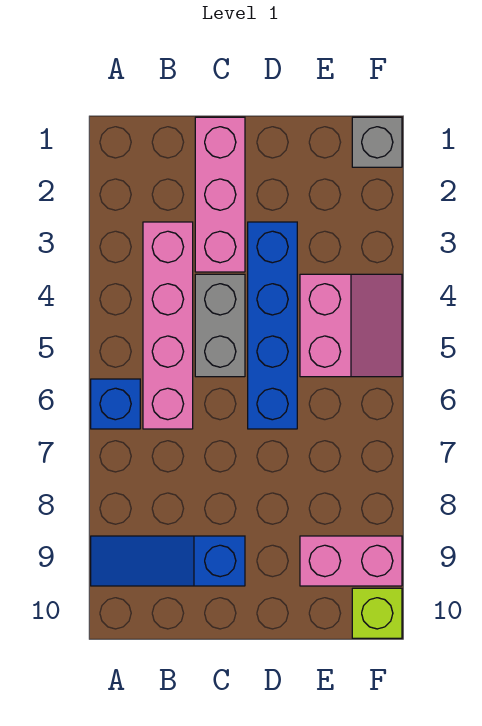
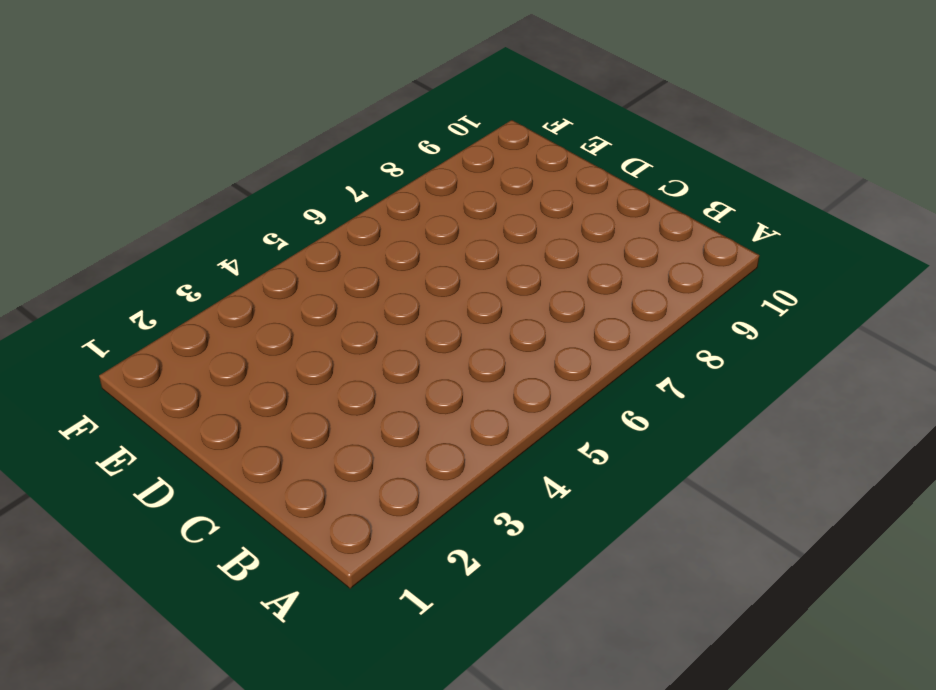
none -> blue brick A6 level 1
none -> blue slope A9:C9 level 1 top C

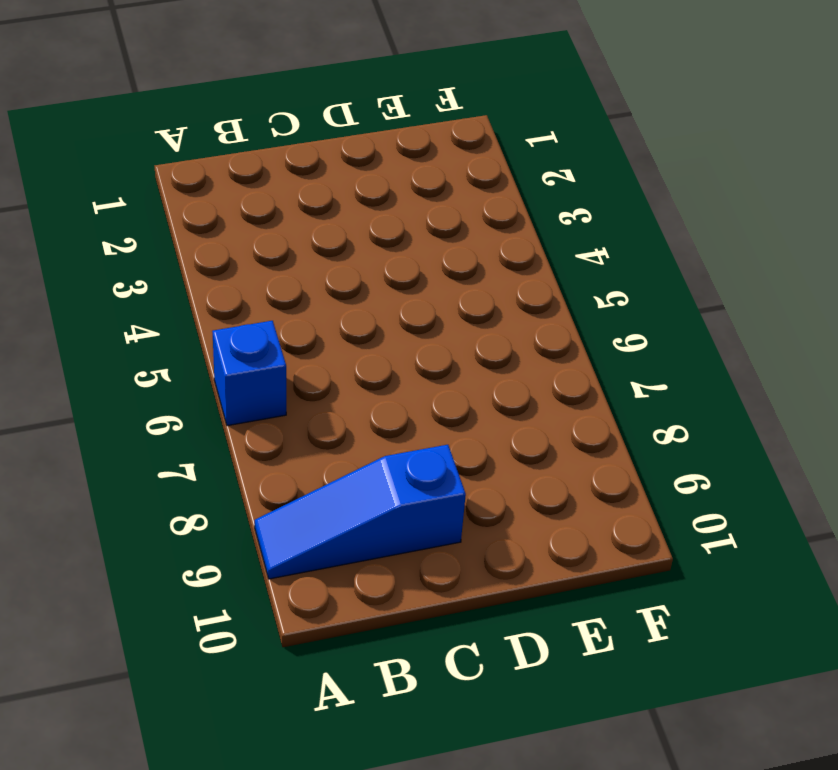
none -> pink brick B3:B6 level 1
none -> pink brick C1:C3 level 1

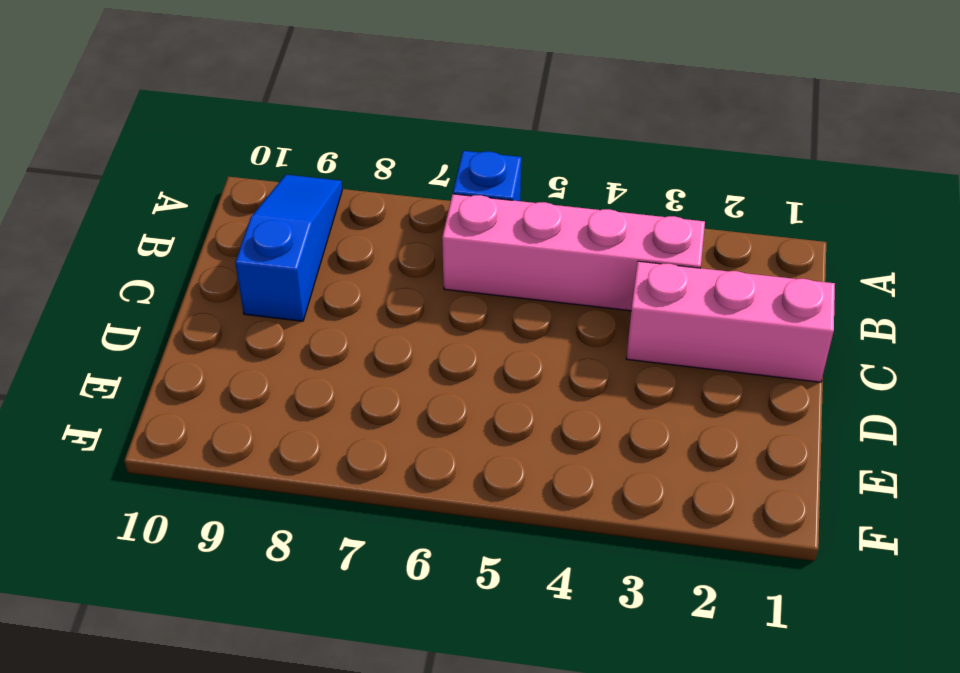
none -> grey brick C4:C5 level 1
none -> blue brick D3:D6 level 1

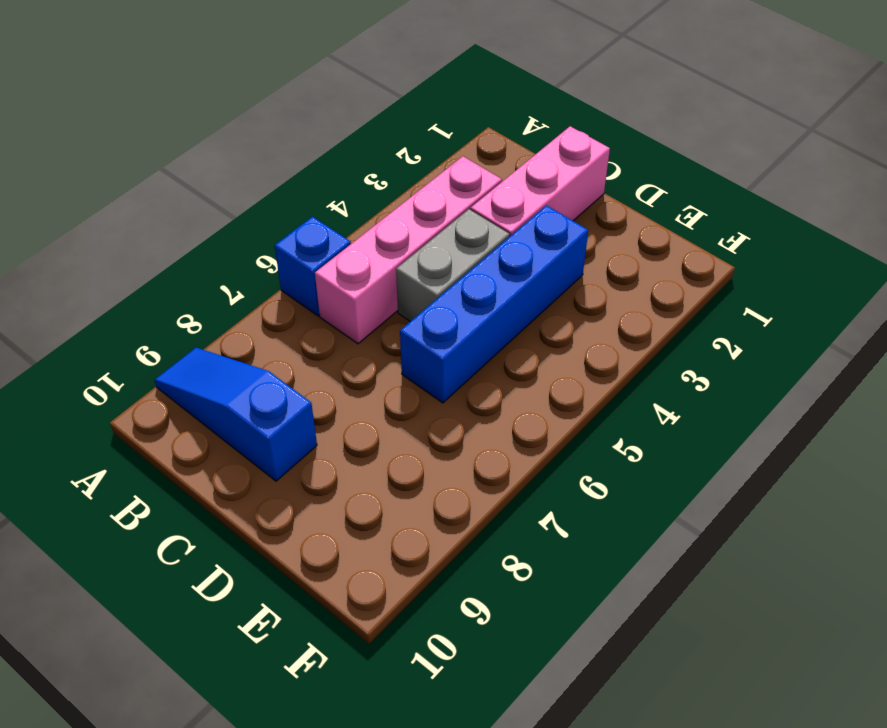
none -> pink slope E4:F5 level 1 top E
none -> pink brick E9:F9 level 1

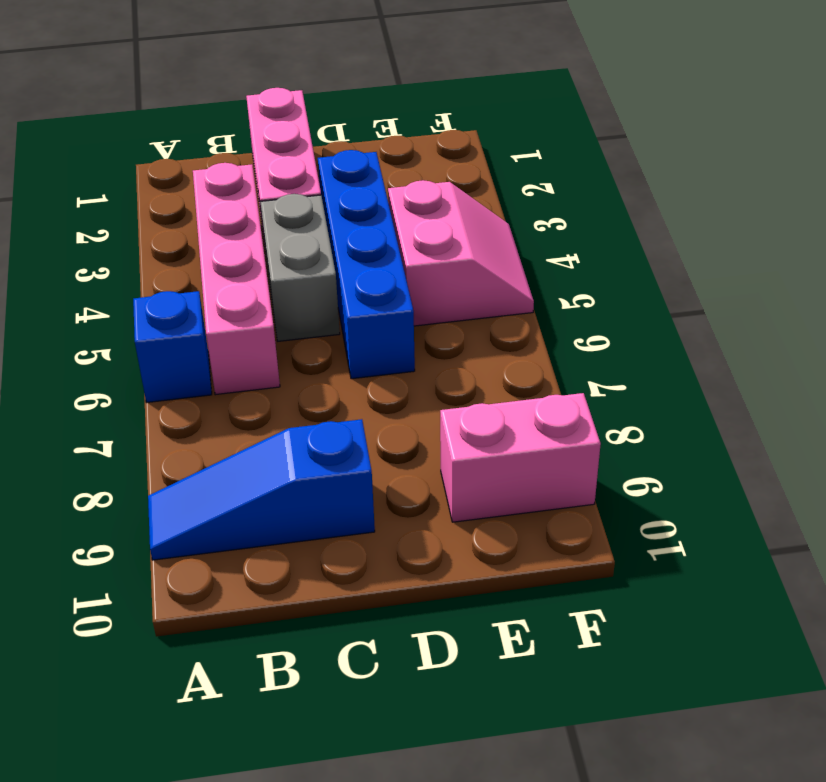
none -> grey brick F1 level 1
none -> lime brick F10 level 1

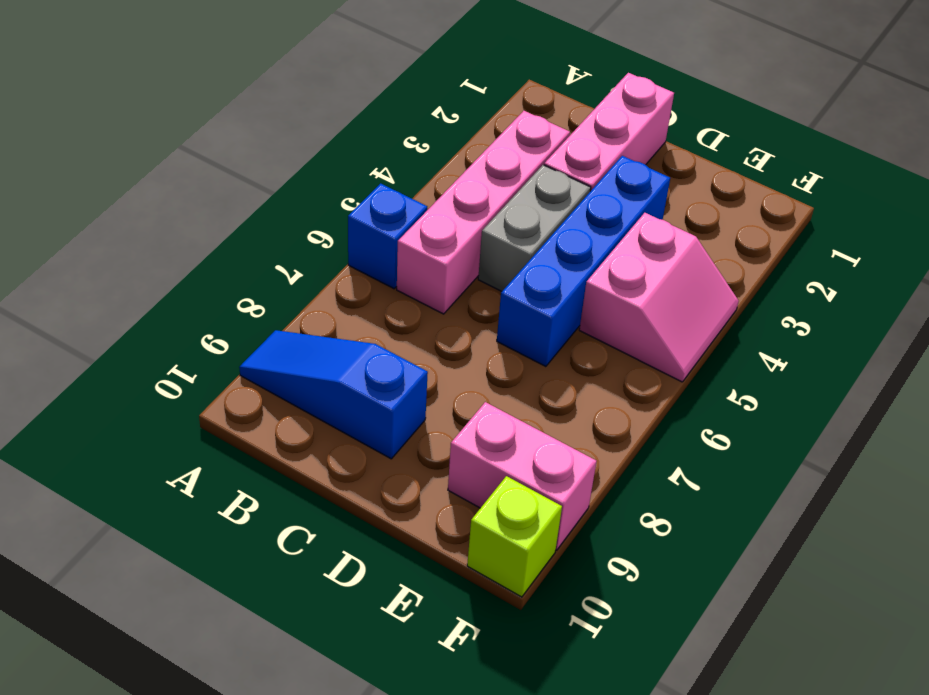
none -> grey brick F1 level 1

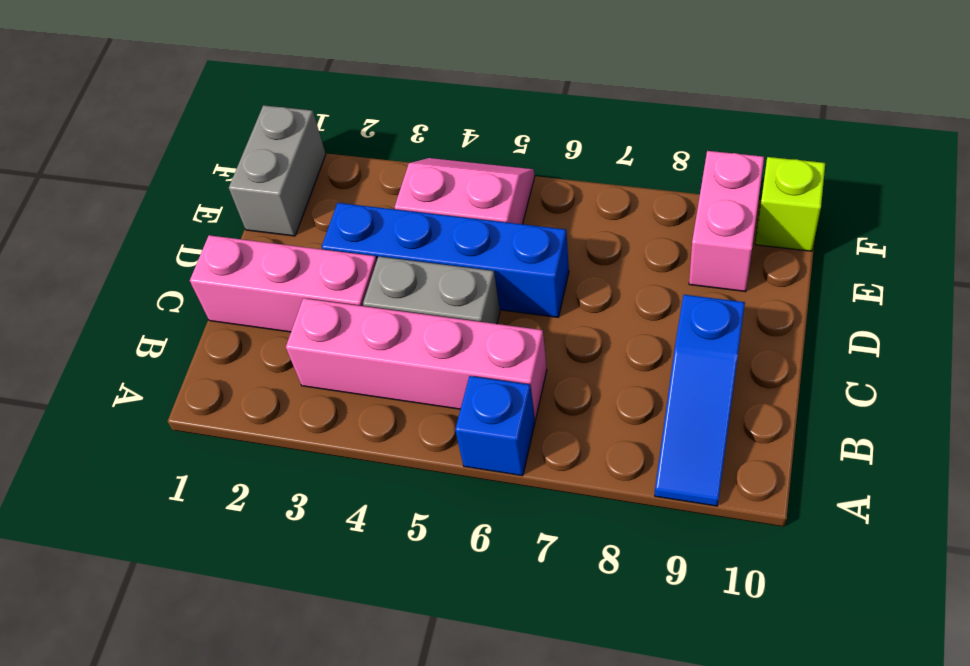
grey brick E1:F1 level 1 -> grey brick F1 level 1

